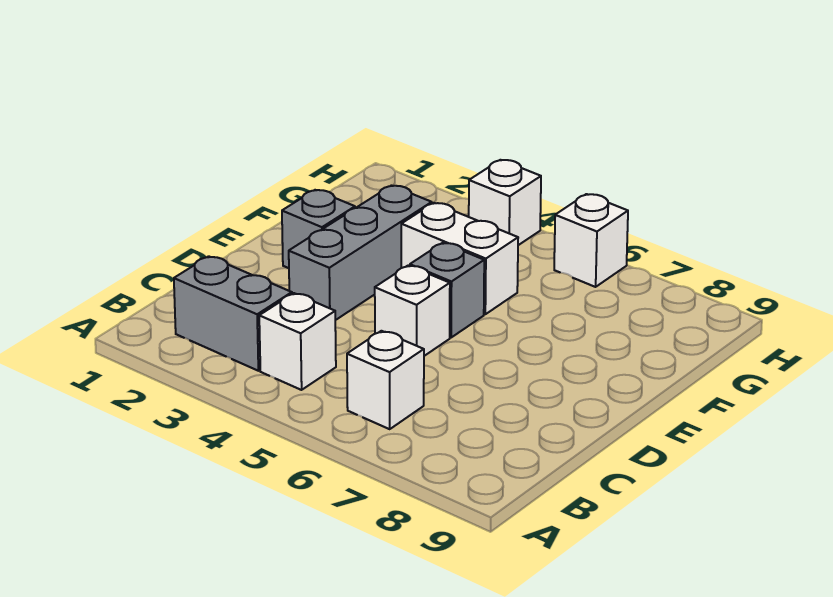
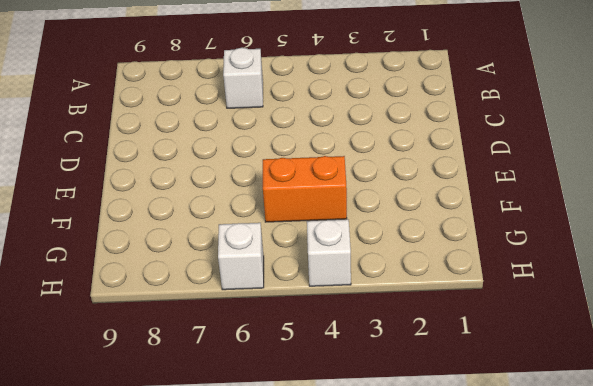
orange brick F4:F5 level 1 -> white brick F4:F5 level 1
none -> grey brick B2:B3 level 1
none -> white brick B4 level 1

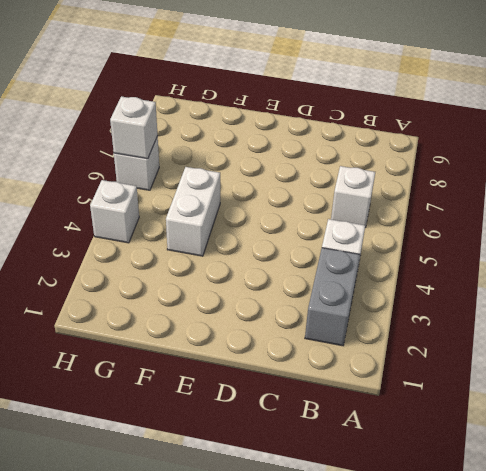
white brick H6 level 2 -> white brick D5 level 1
none -> grey brick D3:F3 level 1
none -> grey brick E2 level 1

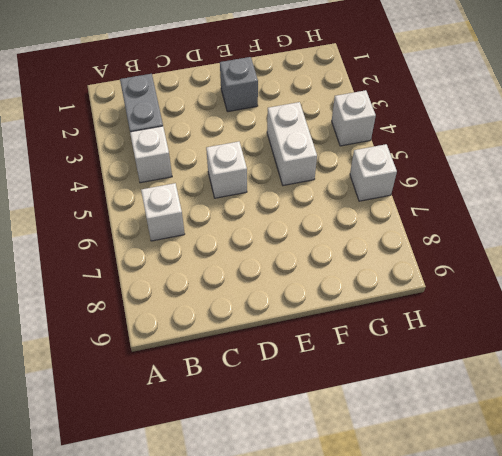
none -> grey brick D3:F3 level 1
none -> grey brick E5 level 1

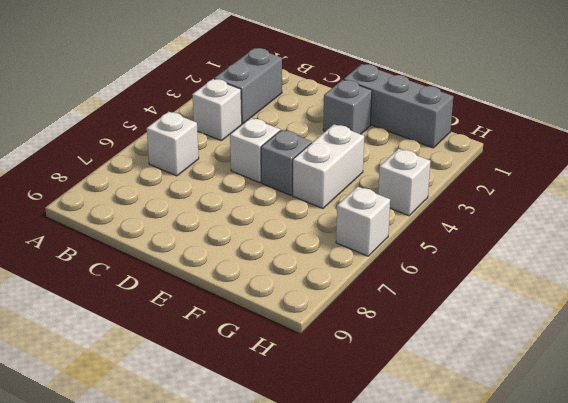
grey brick E1:G1 level 1 -> grey brick D3:F3 level 1

